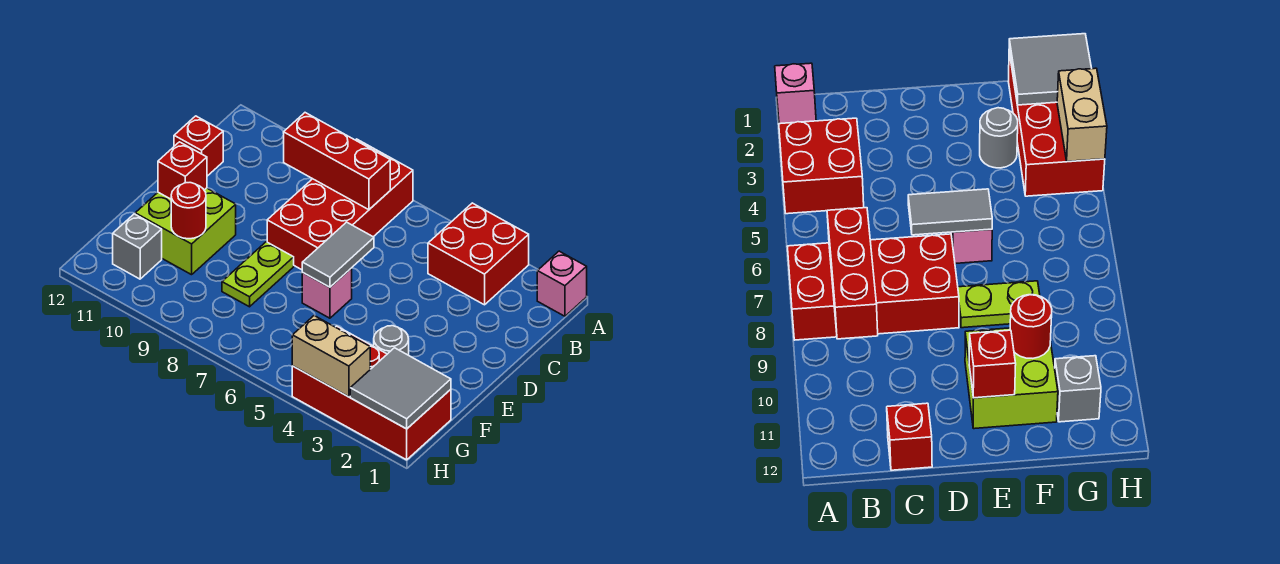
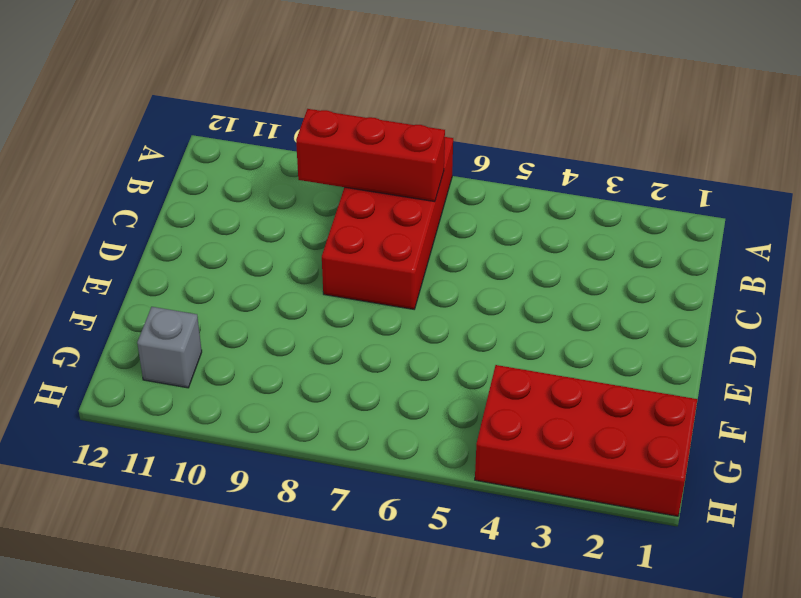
none -> pink brick A1 level 1
none -> red brick A3:B4 level 1
none -> red brick C12 level 1

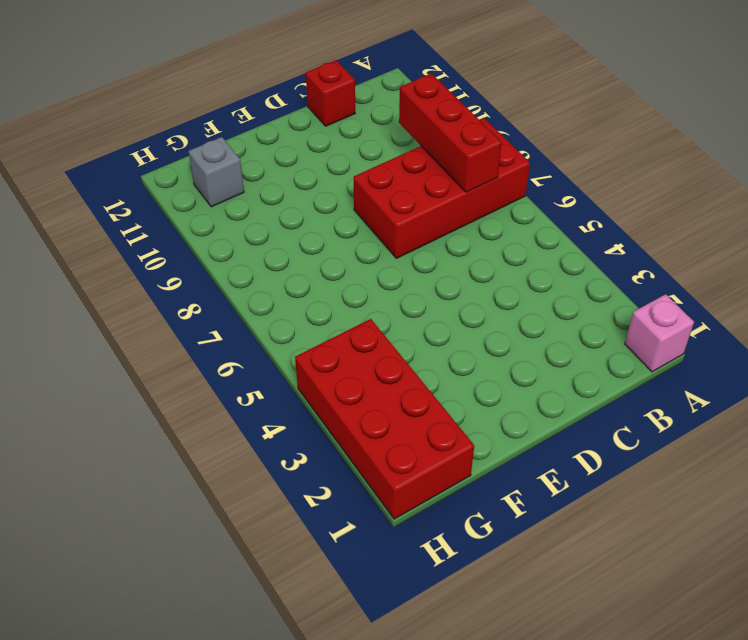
none -> red brick A3:B4 level 1
none -> pink brick E6 level 1
none -> lime plate E8:F8 level 1

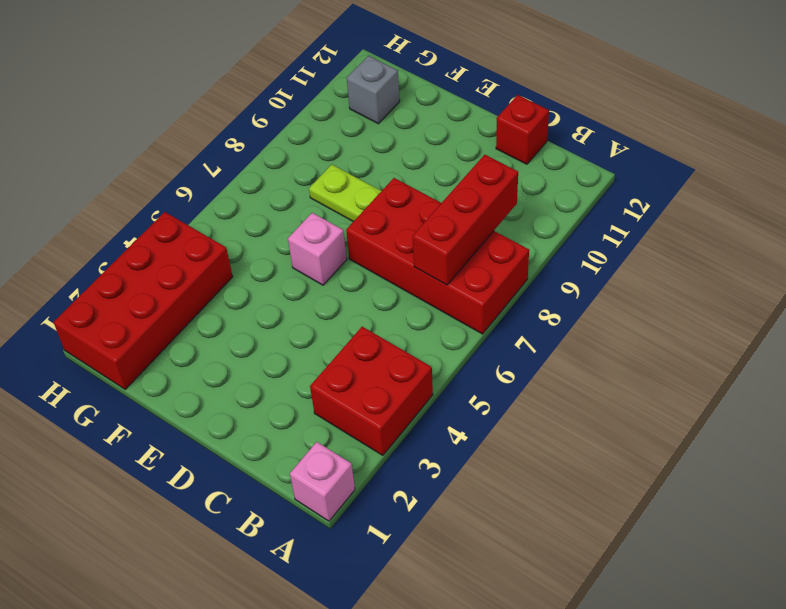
none -> lime brick E10:F11 level 1
none -> grey round brick F3 level 1
none -> grey tile D6:E6 level 2

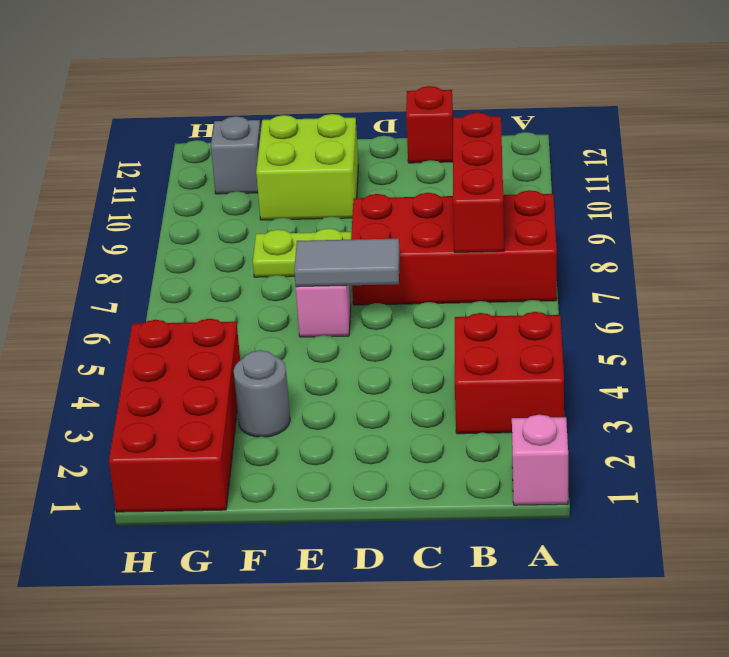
none -> red brick E11 level 2
none -> red round brick F10 level 2
none -> grey tile G1:H2 level 2

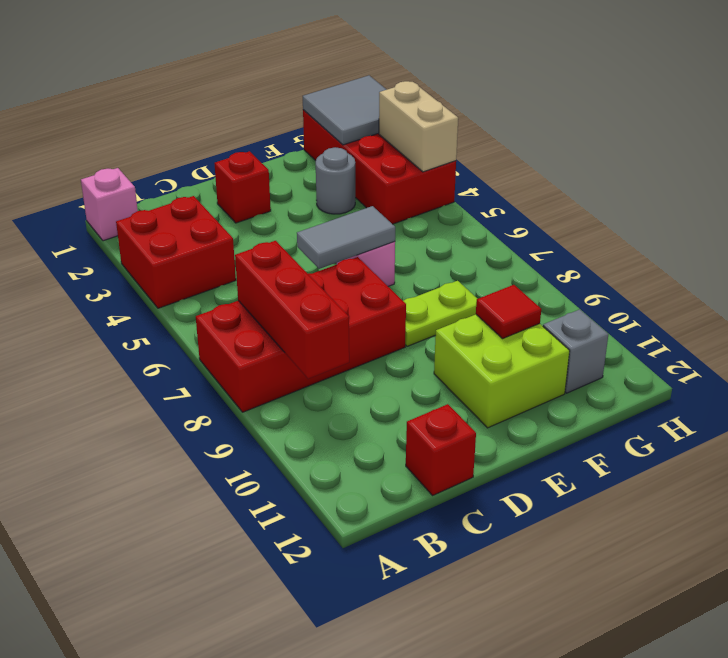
red brick D2 level 1 -> red brick E11 level 2
red tile F10 level 2 -> red round brick F10 level 2

